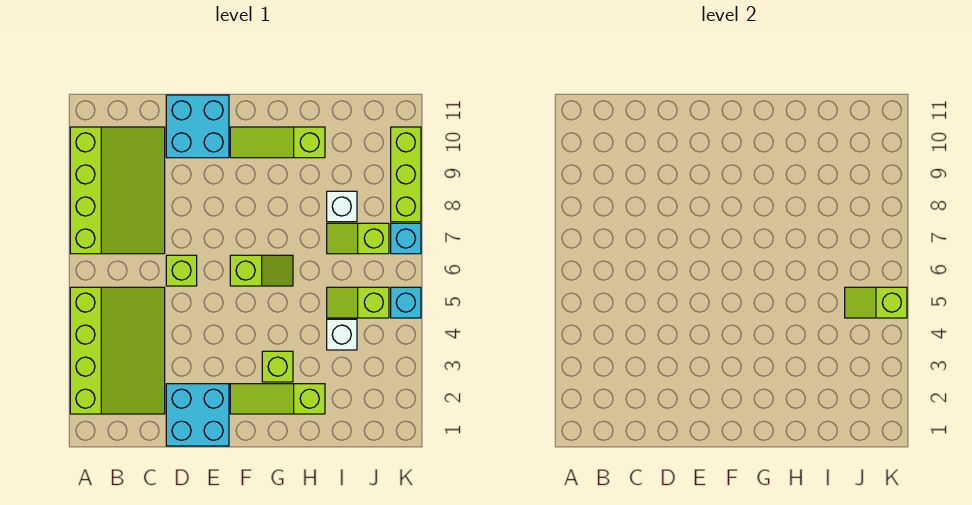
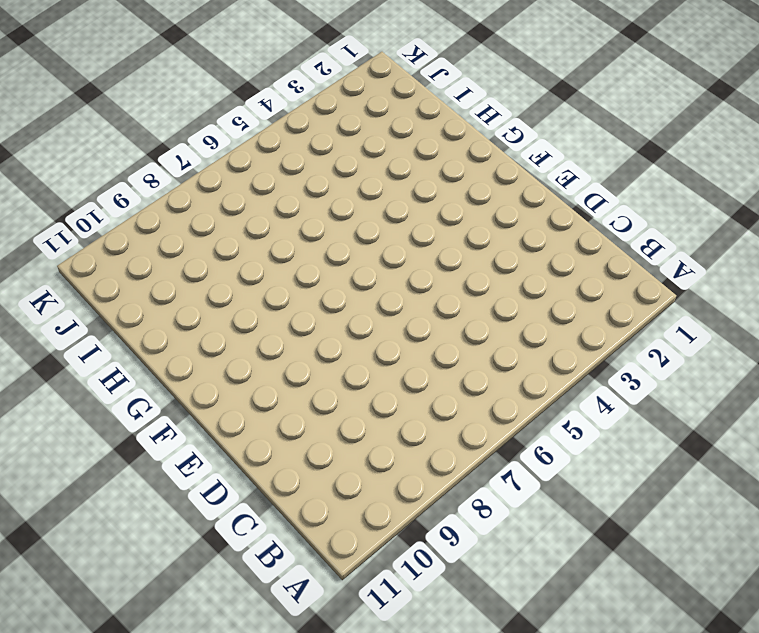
none -> lime slope A2:C5 level 1 top A
none -> lime slope A7:C10 level 1 top A
none -> cyan brick D1:E2 level 1

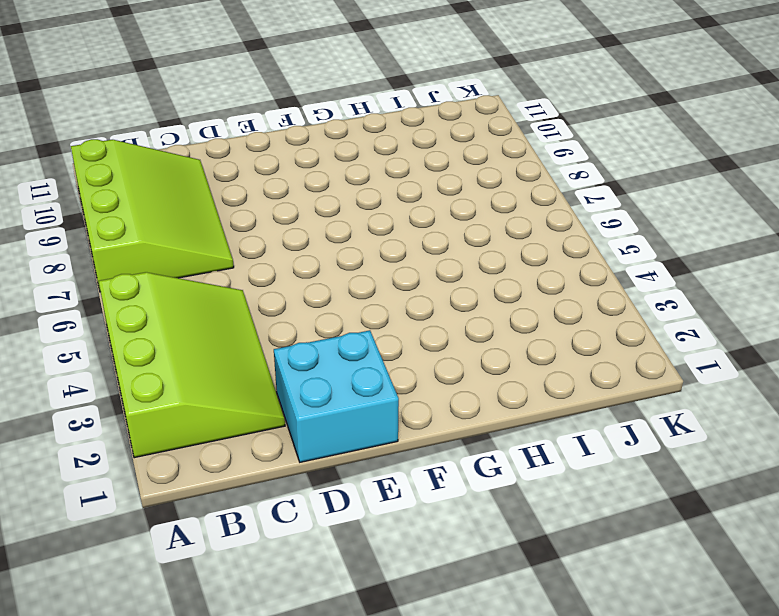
none -> lime brick D6 level 1
none -> cyan brick D10:E11 level 1
none -> lime slope F2:H2 level 1 top H

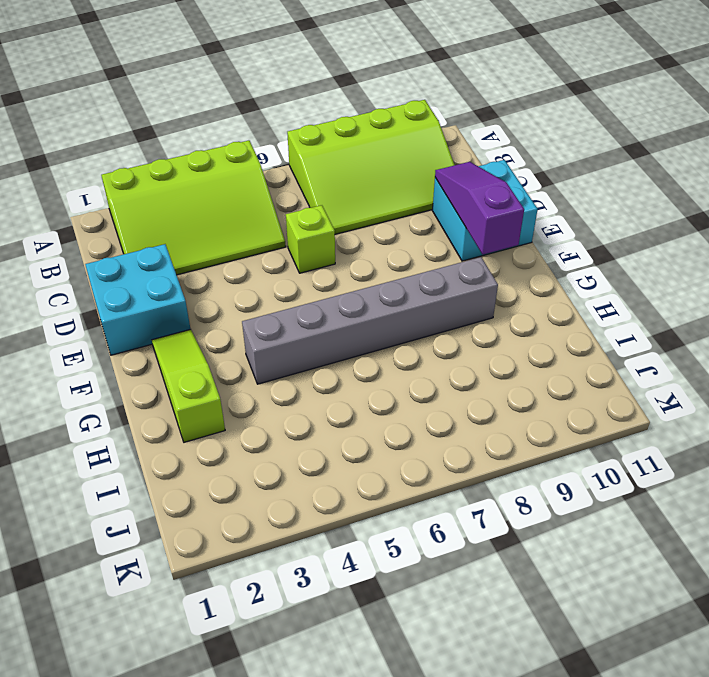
purple slope D10:F10 level 2 top F -> none
grey brick G4:G9 level 1 -> lime slope F6:G6 level 1 top F
none -> lime slope F10:H10 level 1 top H
none -> lime brick G3 level 1
none -> white brick I4 level 1

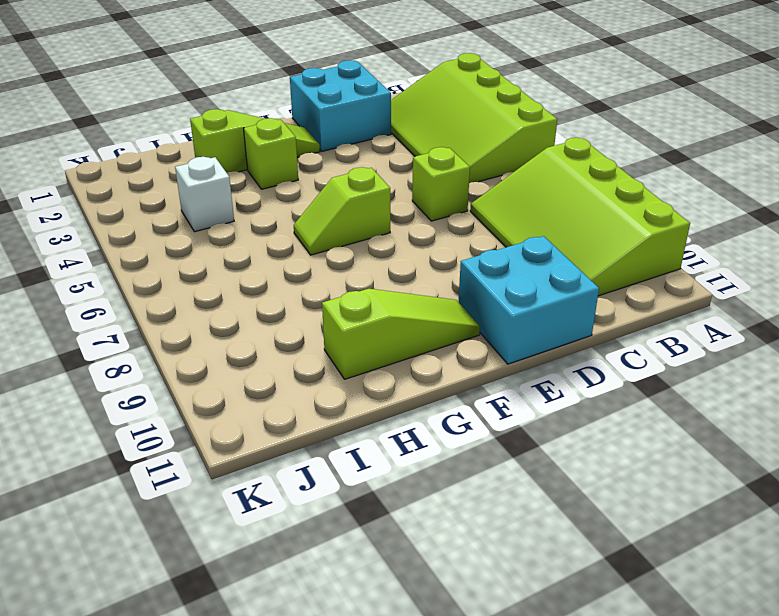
none -> lime slope I5:J5 level 1 top J
none -> lime slope I7:J7 level 1 top J
none -> white brick I8 level 1

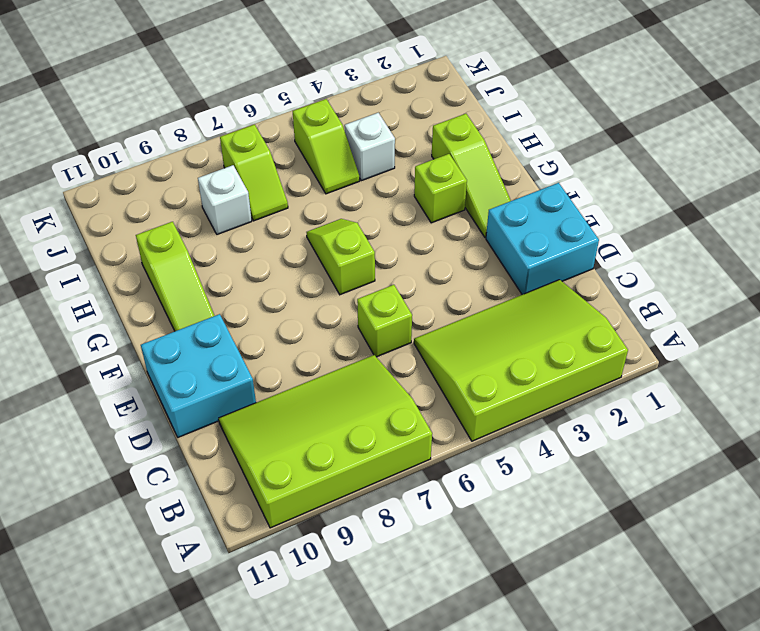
none -> cyan brick K5 level 1
none -> cyan brick K7 level 1
none -> lime brick K8:K10 level 1

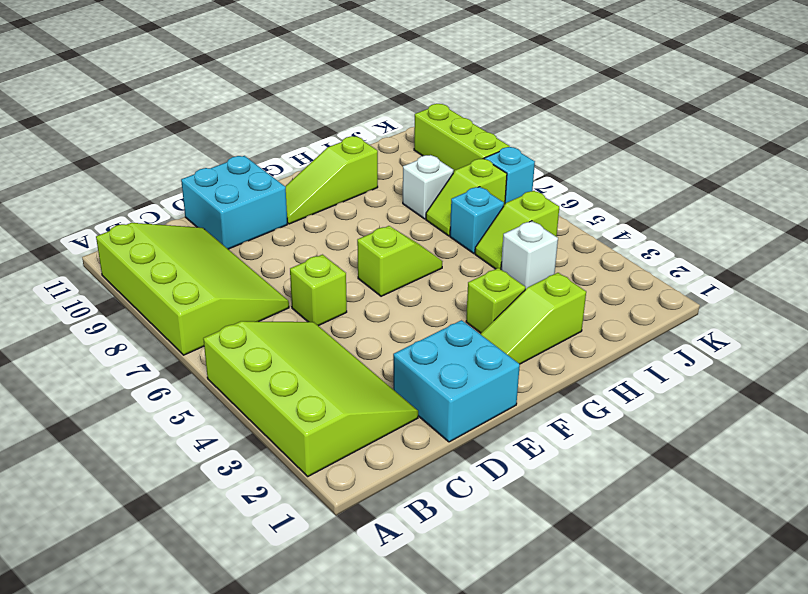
cyan brick I6 level 1 -> cyan brick K5 level 1
none -> lime slope J5:K5 level 2 top K

